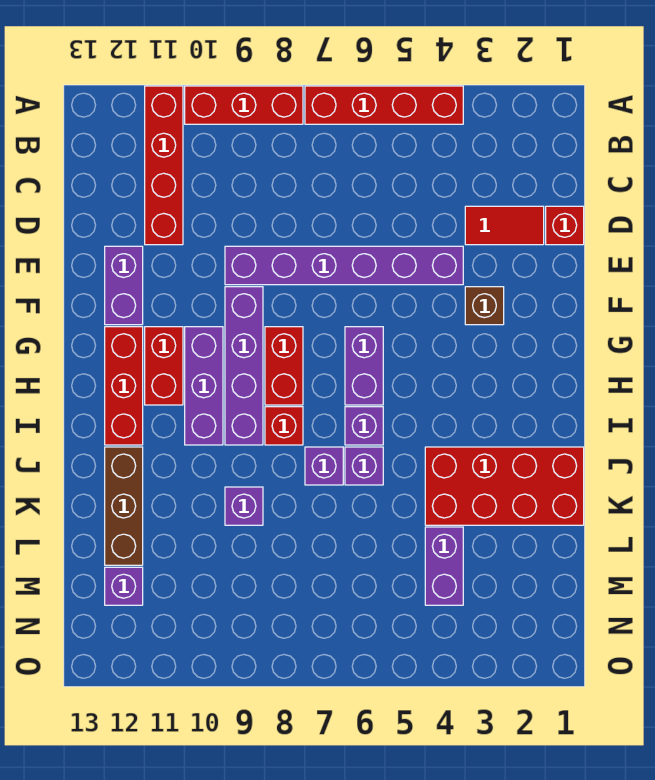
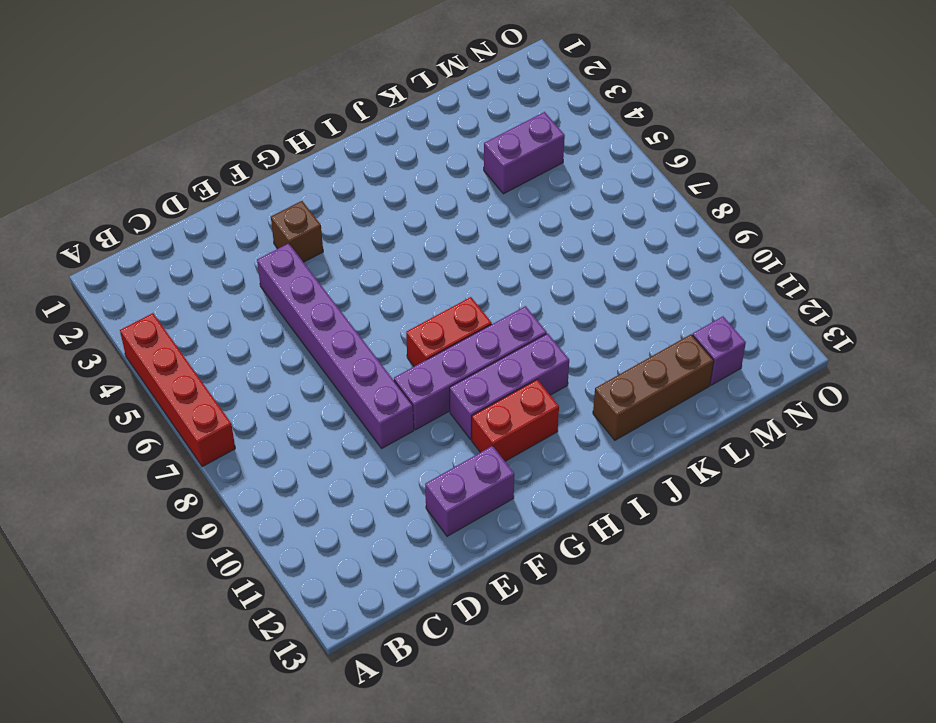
none -> red brick A8:A10 level 1
none -> red brick A11:D11 level 1
none -> red brick D1 level 1

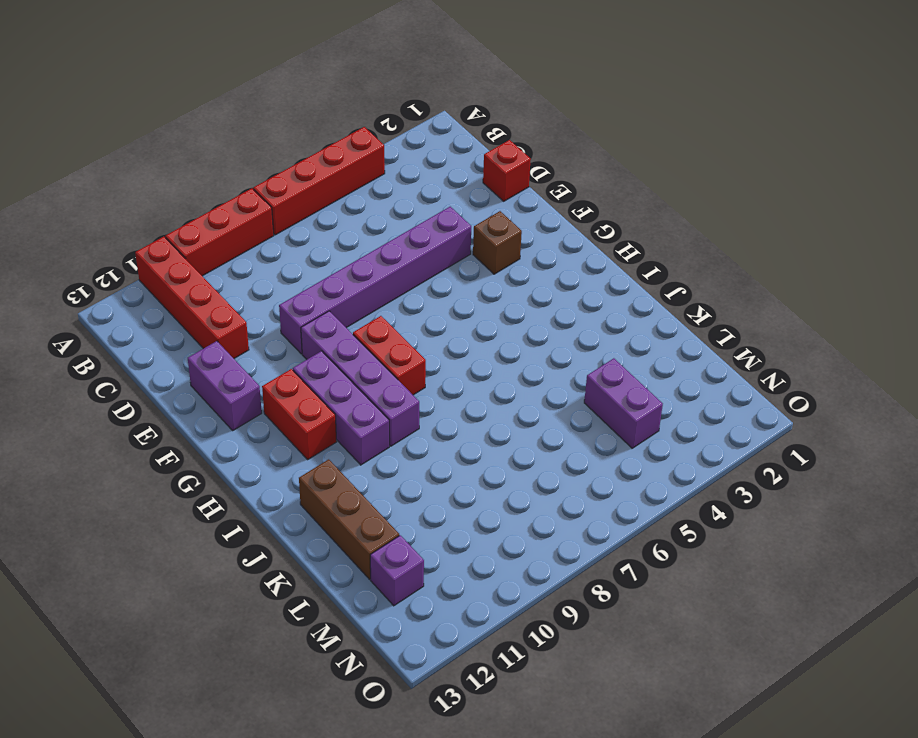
none -> red tile D2:D3 level 1
none -> purple brick G6:H6 level 1
none -> red brick G12:I12 level 1

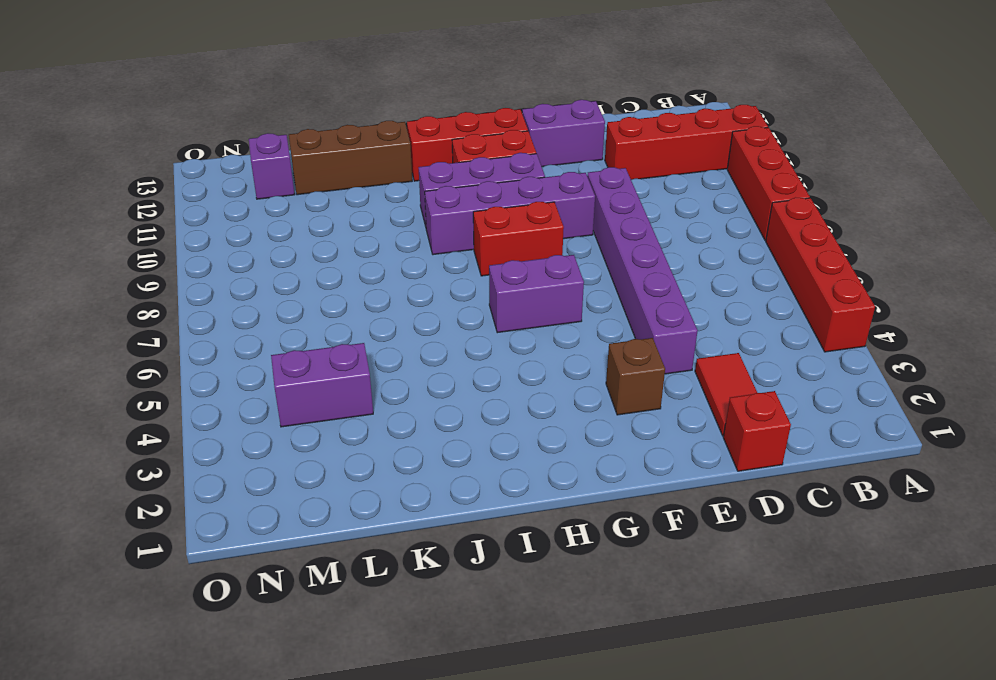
none -> purple brick I6 level 1
none -> red brick I8 level 1
none -> red brick J1:K4 level 1

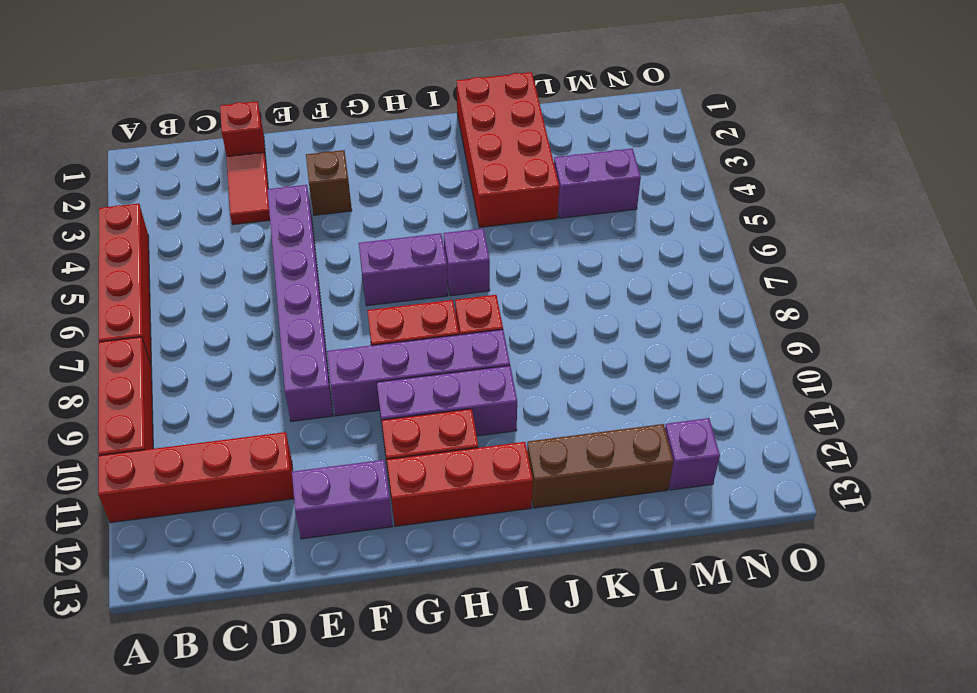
none -> purple brick J6 level 1
none -> purple brick J7 level 1
none -> purple brick K9 level 1

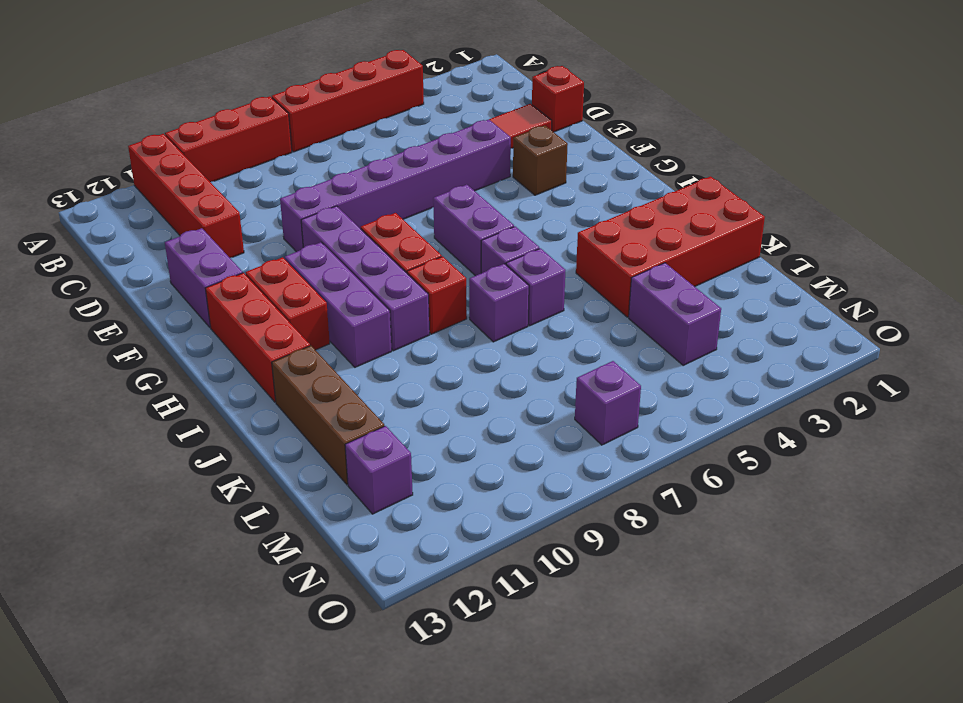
purple brick N7 level 1 -> purple brick K9 level 1

